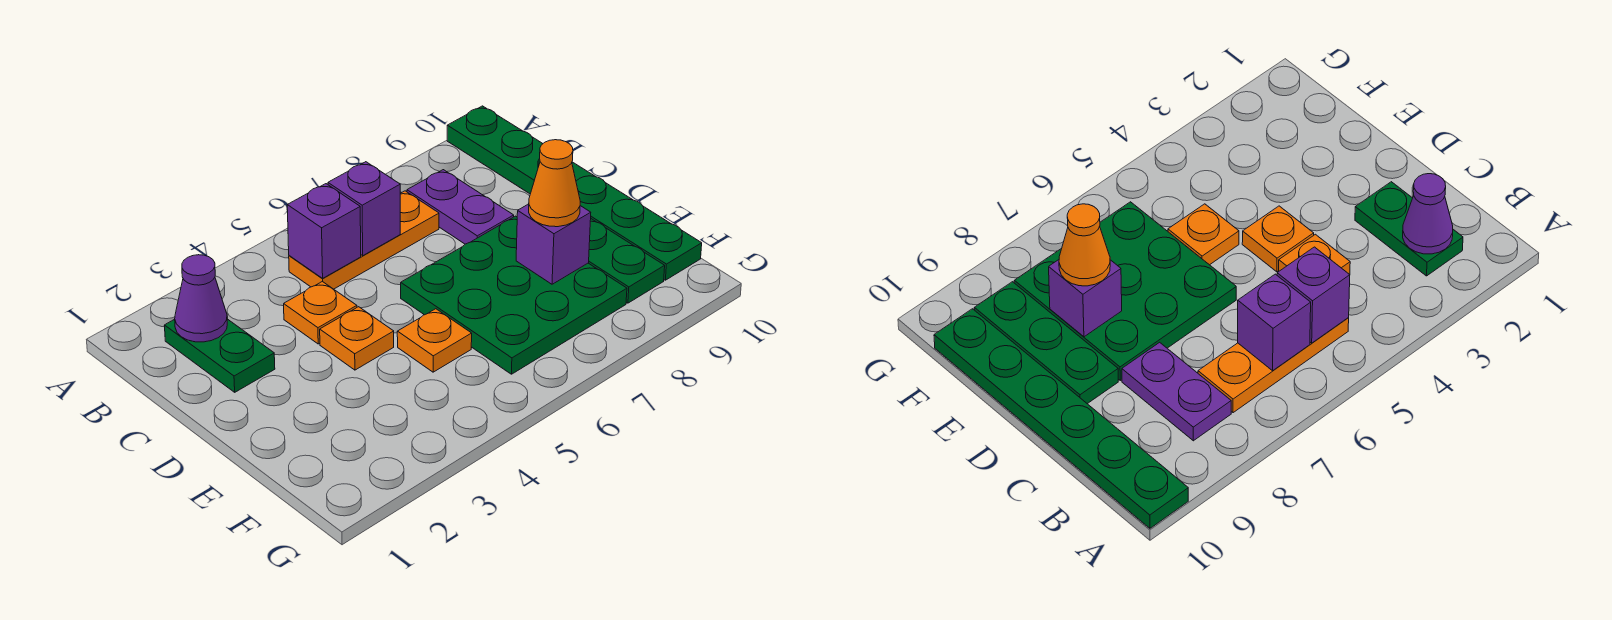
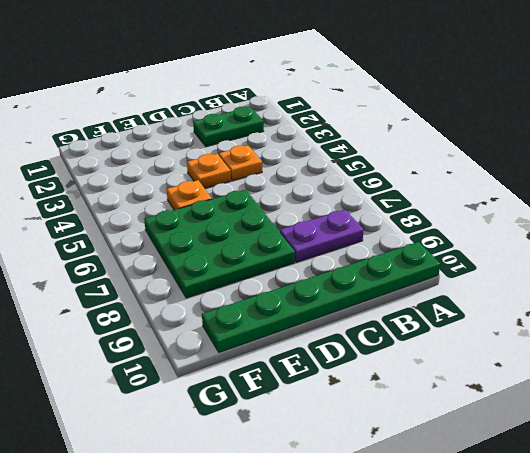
none -> orange plate B5:B7 level 1
none -> green plate D9:F9 level 1
none -> purple cone B2 level 2

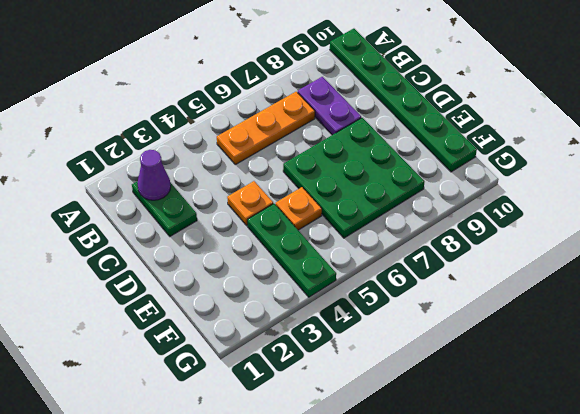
green plate E4:G4 level 1 -> green plate D9:F9 level 1
none -> orange plate C4 level 1
none -> purple brick B5 level 2
none -> purple brick B6 level 2

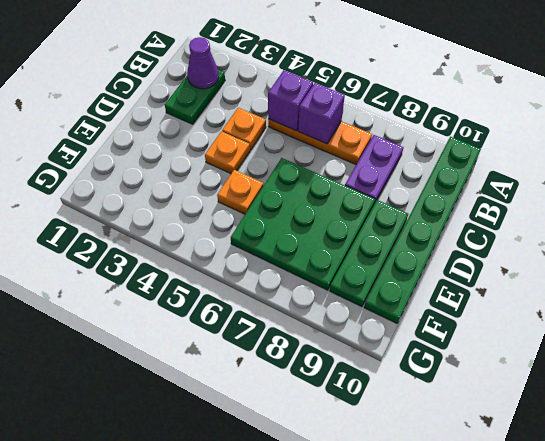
none -> purple brick E8 level 2
none -> orange cone E8 level 3

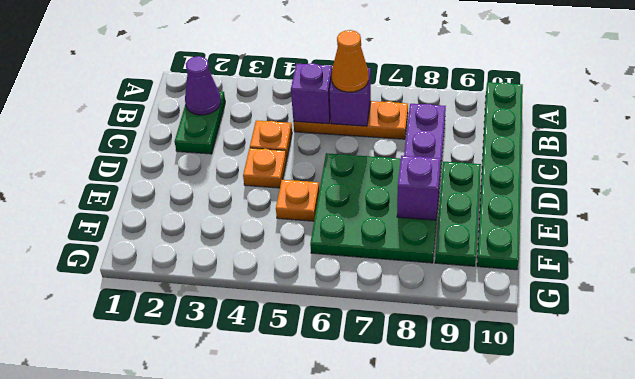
orange cone B6 level 3 -> orange cone E8 level 3

